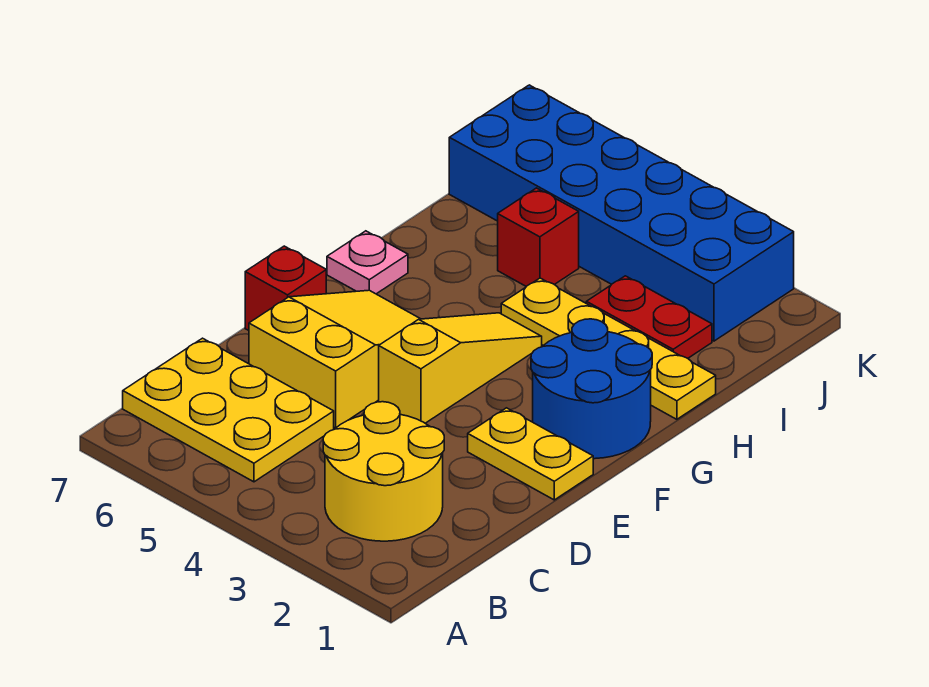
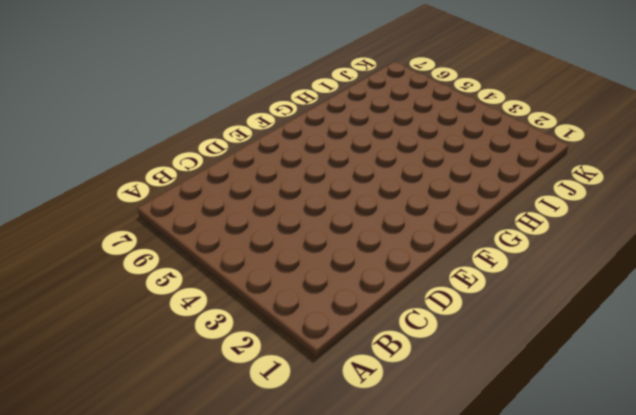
none -> yellow round brick B2:C3 level 1
none -> yellow plate B5:C7 level 1
none -> yellow slope D5:F6 level 1 top D

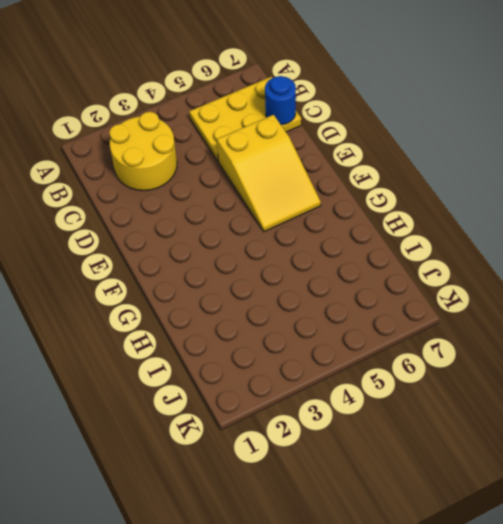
blue round brick C7 level 2 -> none
none -> yellow plate E1:E2 level 1
none -> yellow slope E4:G4 level 1 top E
none -> red brick E7 level 1

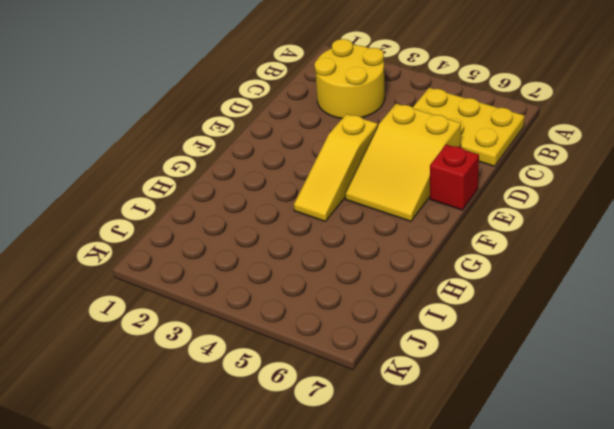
none -> yellow plate E1:E2 level 1
none -> blue round brick F1:G2 level 1
none -> pink plate G7 level 1

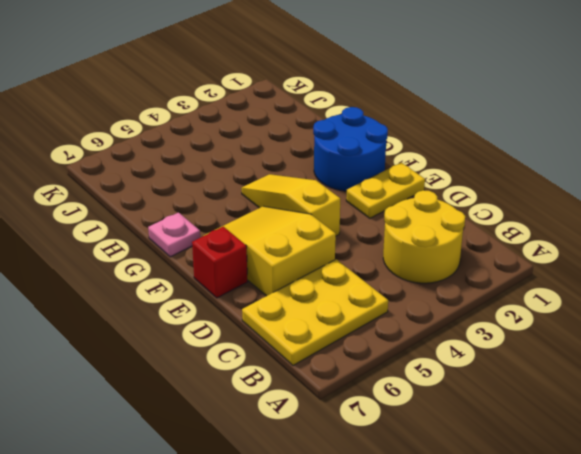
none -> yellow plate H1:H4 level 1
none -> red plate I2:I3 level 1
none -> red brick I5 level 1

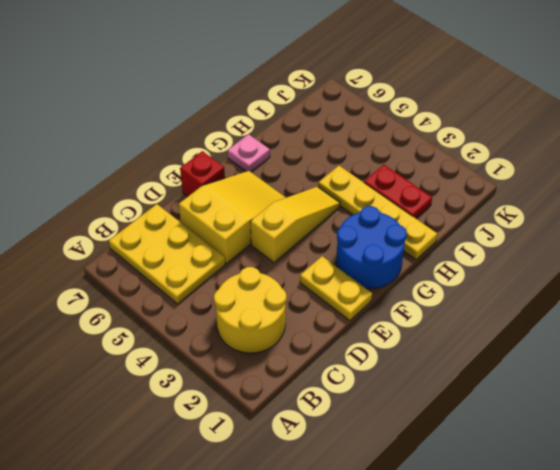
none -> red brick I5 level 1
none -> blue brick J2:K7 level 1

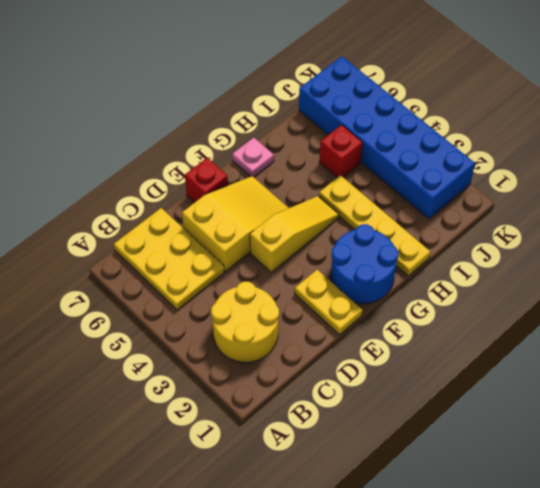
none -> red plate I2:I3 level 1

